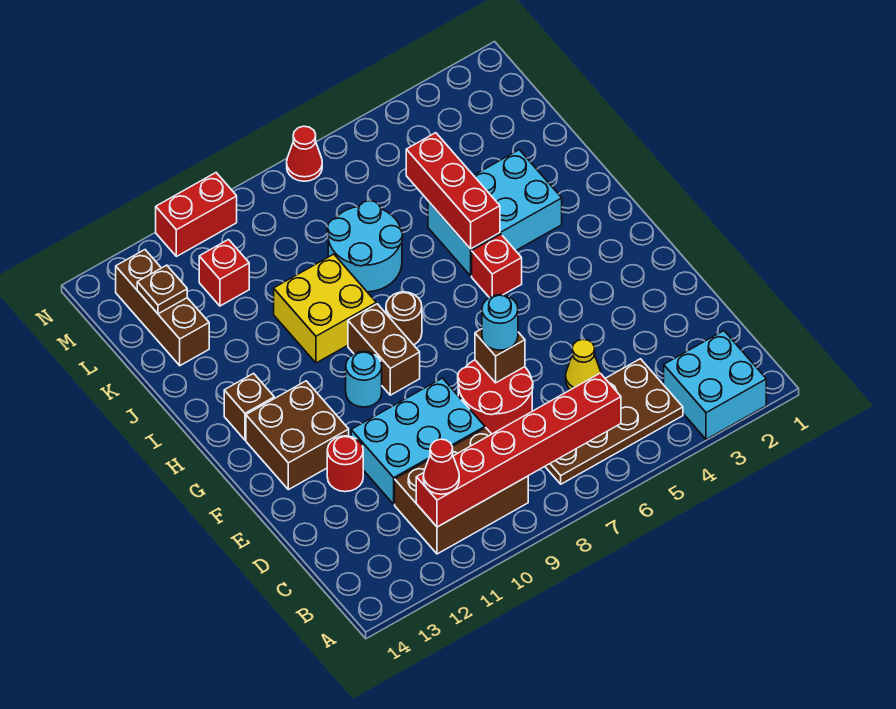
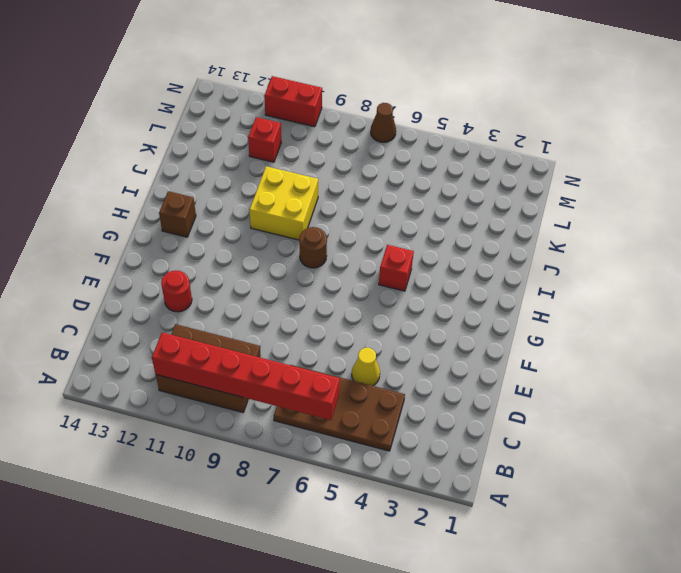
brown cone N7 level 1 -> red cone N7 level 1
none -> cyan brick A2:B3 level 1
none -> red round brick D7:E8 level 1
none -> cyan brick D9:E11 level 1

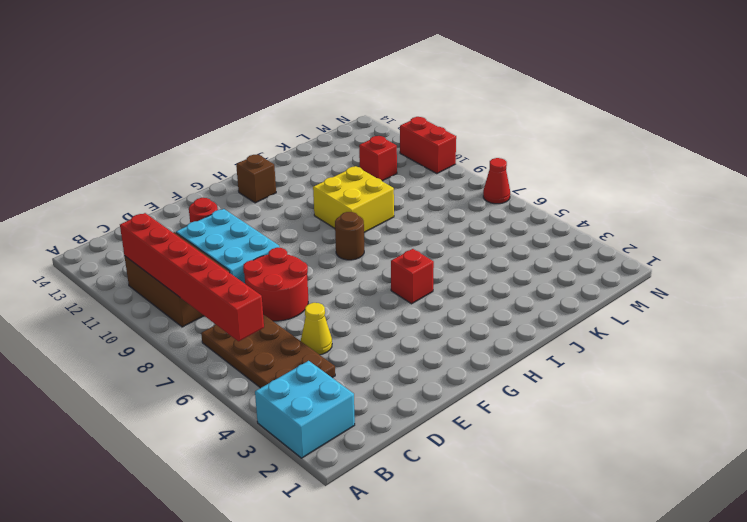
none -> brown brick F12:G13 level 1
none -> brown brick G9:H9 level 1
none -> cyan round brick G10 level 1

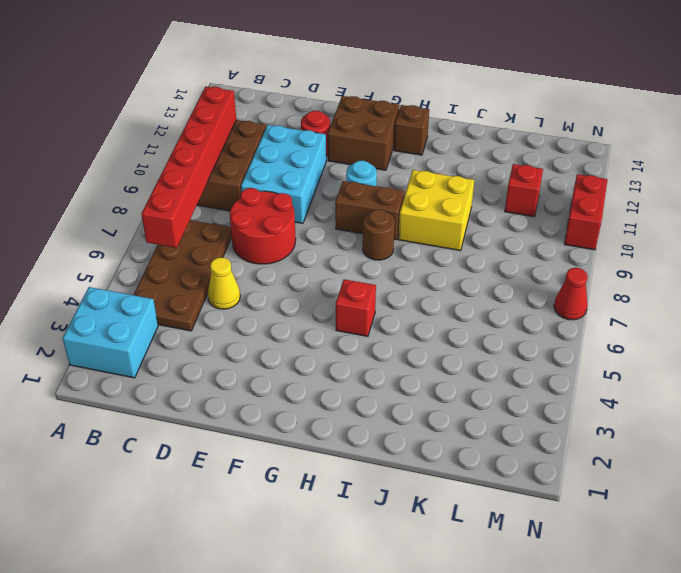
none -> cyan brick I3:J5 level 1
none -> cyan round brick J7:K8 level 1
none -> brown brick K13:M13 level 1

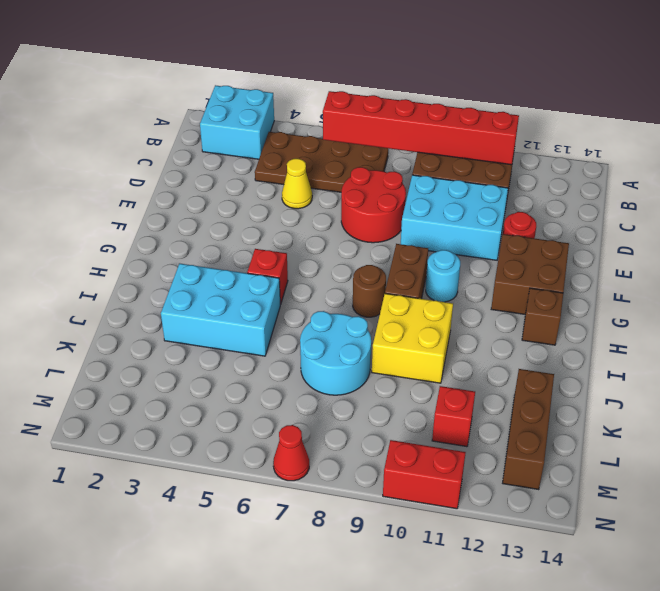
none -> brown brick E7 level 2
none -> red brick I5:K5 level 2
none -> brown plate L13 level 2

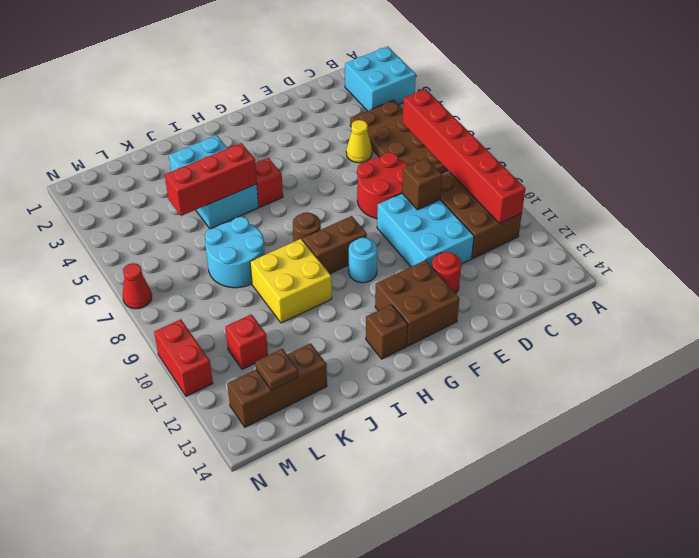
brown brick D9 level 2 -> brown brick E7 level 2
none -> red cone B11 level 3
none -> cyan round brick E7 level 3

